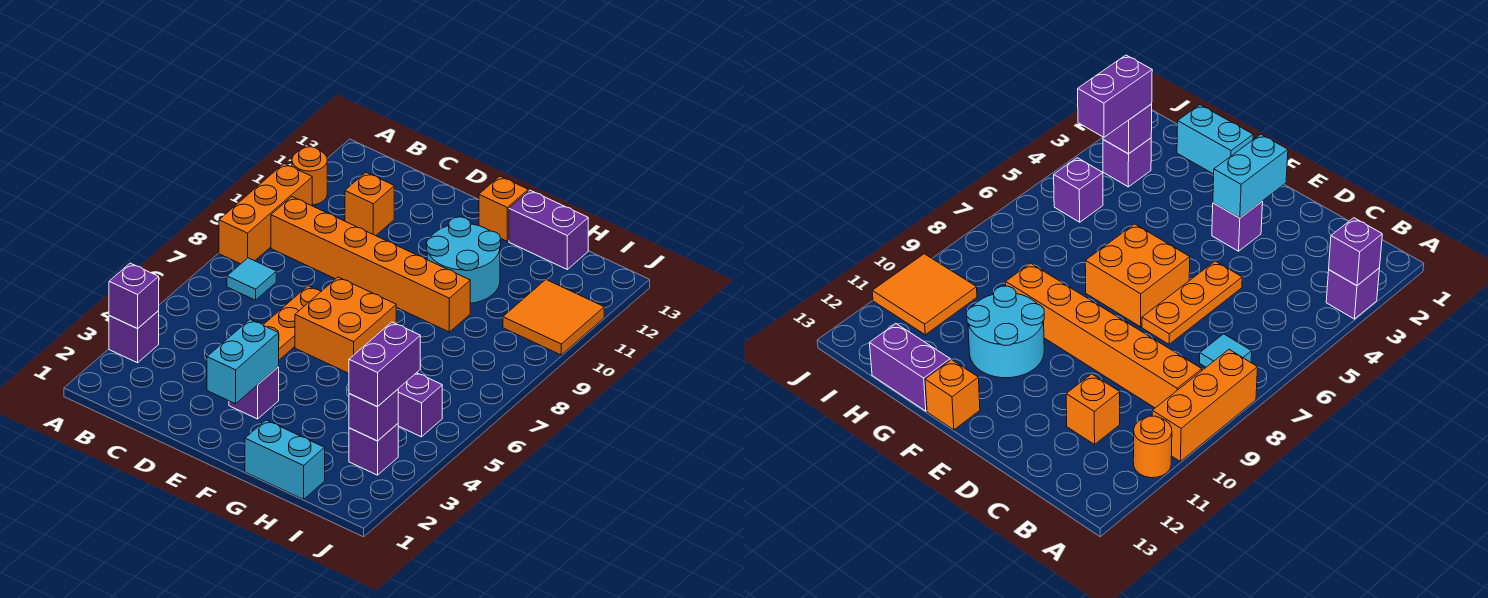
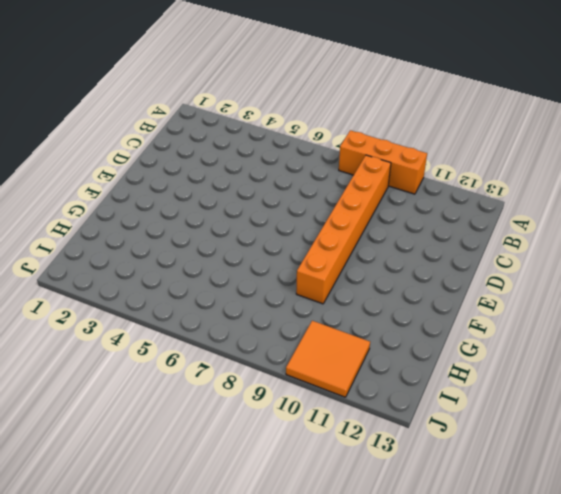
none -> purple brick A3 level 1
none -> orange round brick A11 level 1
none -> cyan tile B7 level 1

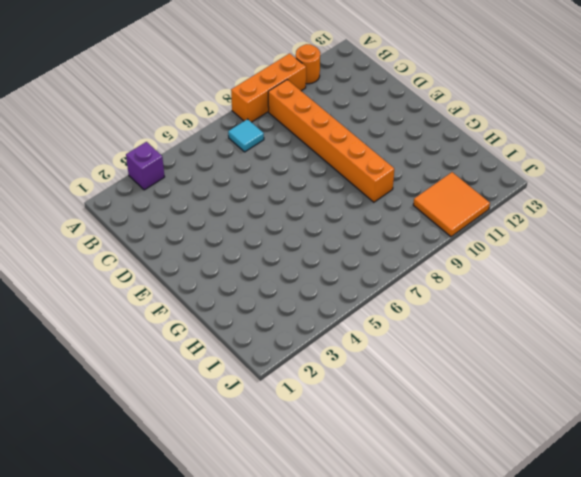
none -> orange brick C11 level 1
none -> orange plate D5:D7 level 1
none -> purple brick E3 level 1

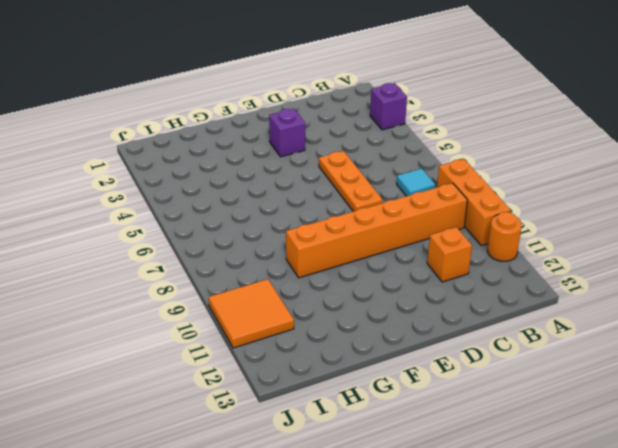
none -> orange brick E6:F7 level 1
none -> cyan round brick F10:G11 level 1
none -> orange brick F13 level 1

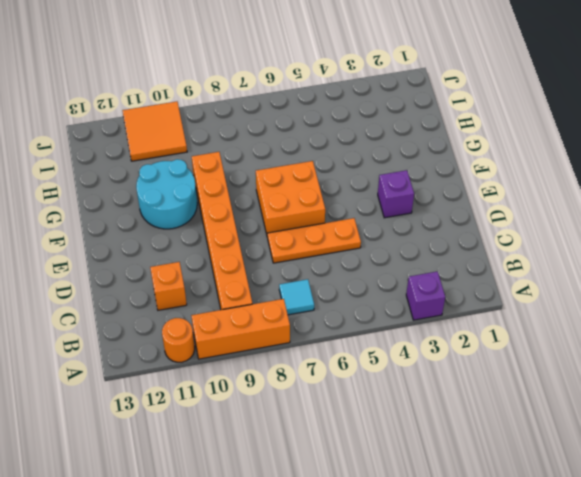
none -> orange brick F13 level 1
none -> cyan brick G1:H1 level 1
none -> purple brick G13:H13 level 1

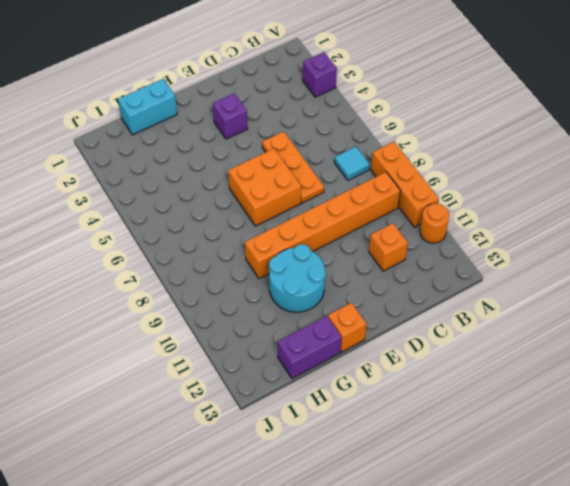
none -> purple brick I3 level 1
none -> purple brick I5 level 1
none -> orange tile I10:J11 level 1

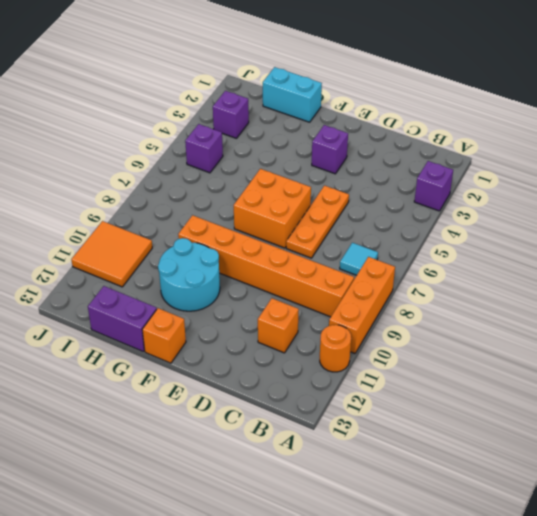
none -> purple brick A3 level 2
none -> cyan brick E2:E3 level 2
none -> purple brick I3 level 2

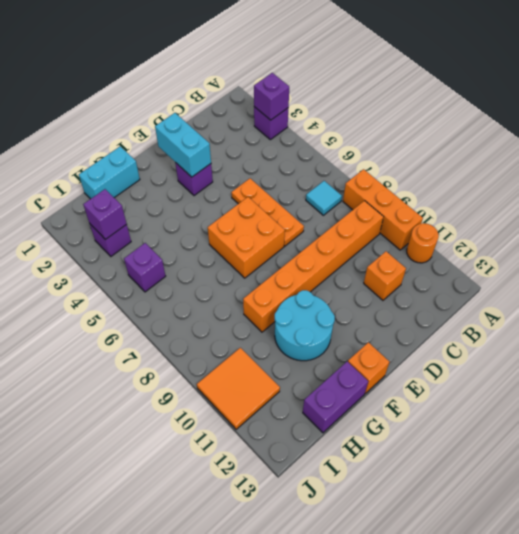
none -> purple brick I3:I4 level 3

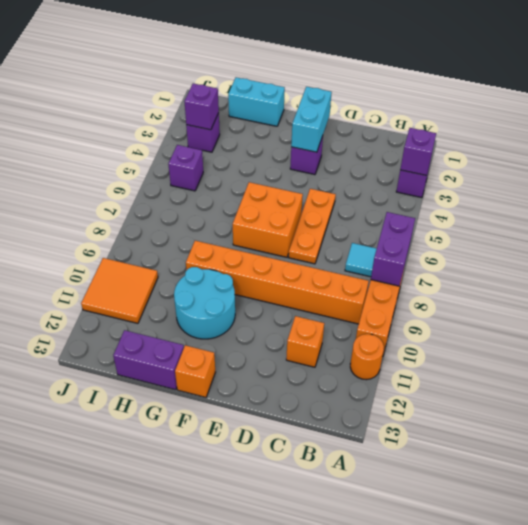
purple brick A7:A8 level 2 -> purple brick I3:I4 level 3

